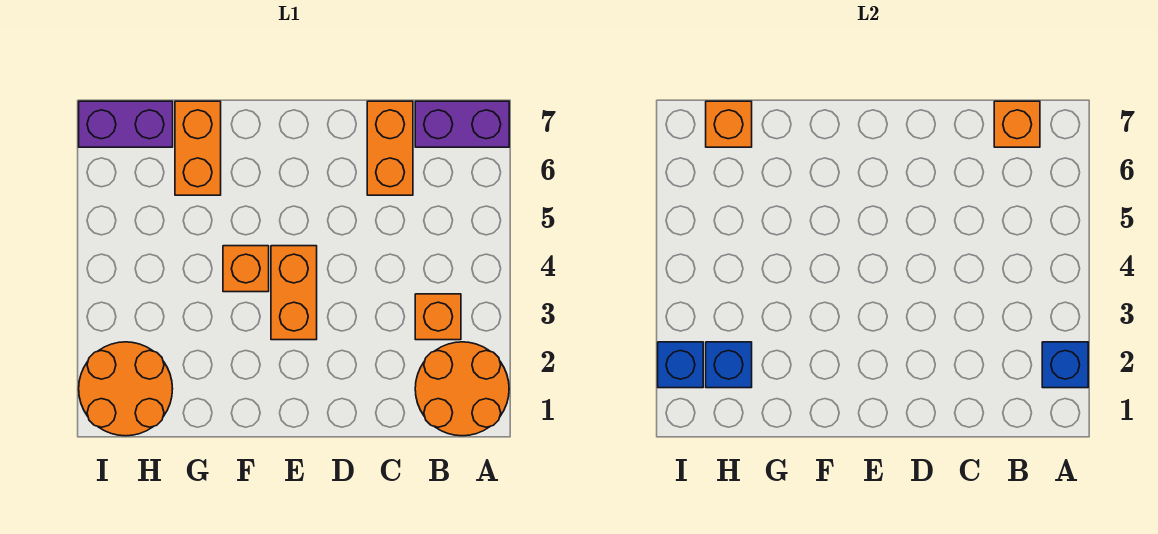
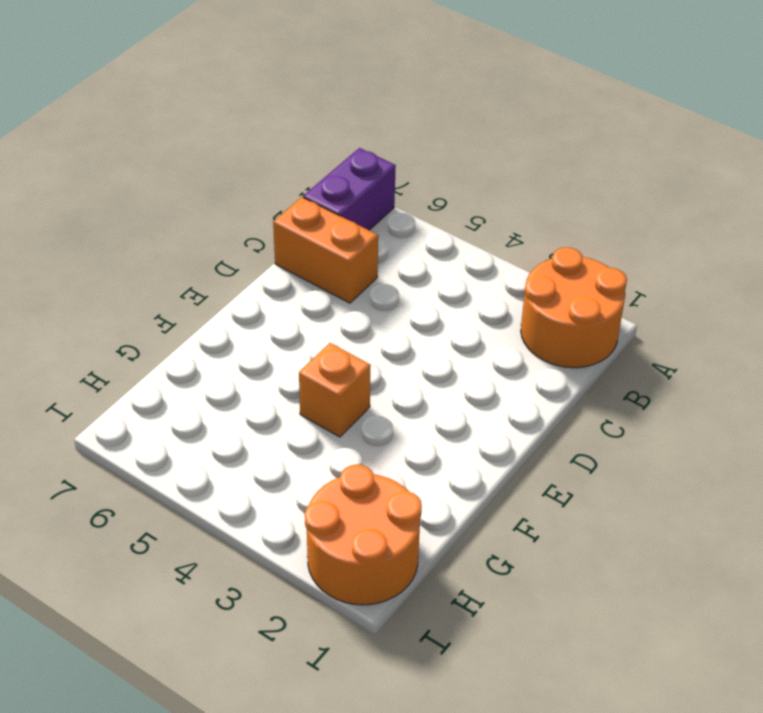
none -> orange brick B3 level 1
none -> orange brick E3:E4 level 1
none -> orange brick G6:G7 level 1

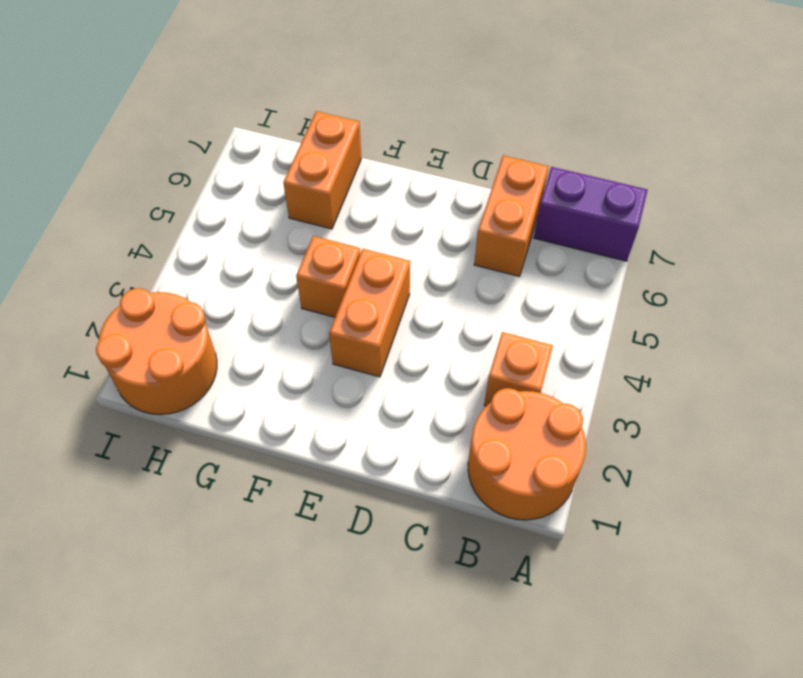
none -> purple brick H7:I7 level 1
none -> blue brick A2 level 2
none -> orange brick B7 level 2

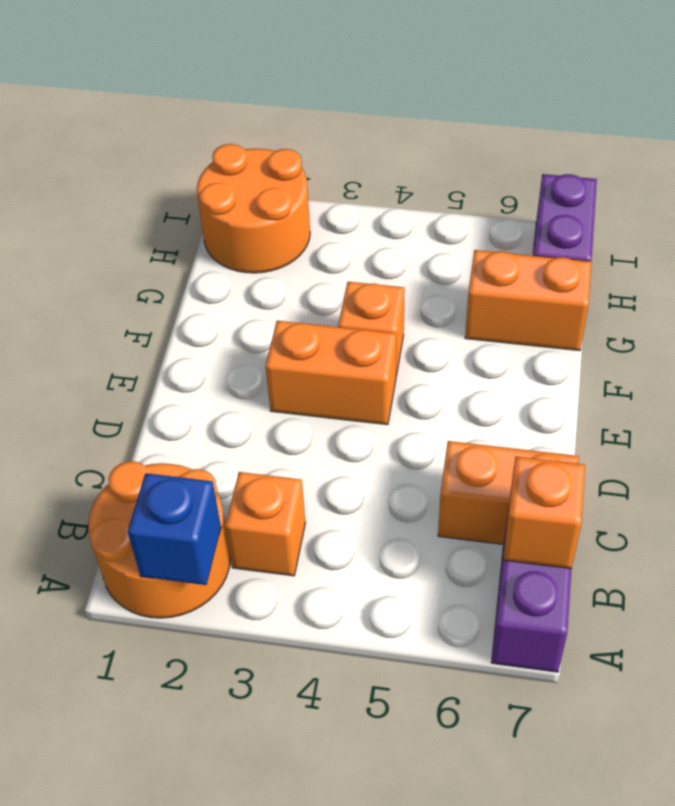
none -> blue brick H2 level 2
none -> orange brick H7 level 2
none -> blue brick I2 level 2

